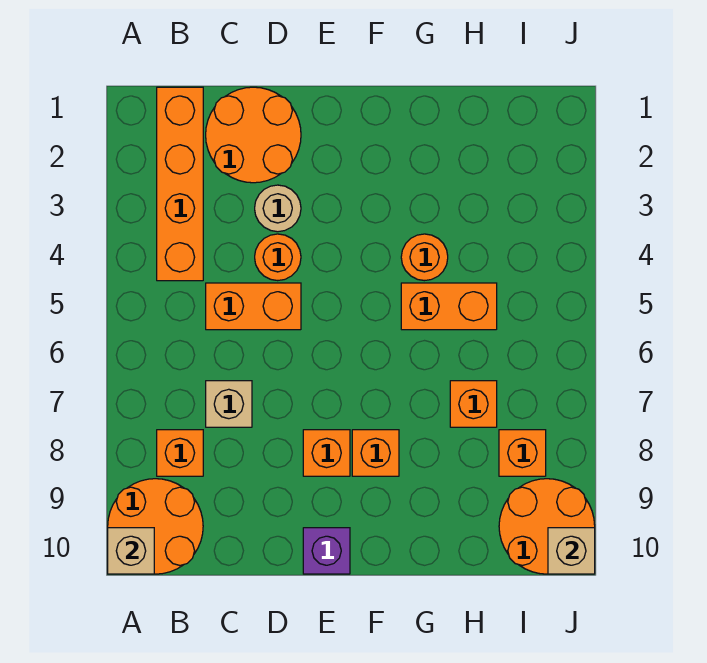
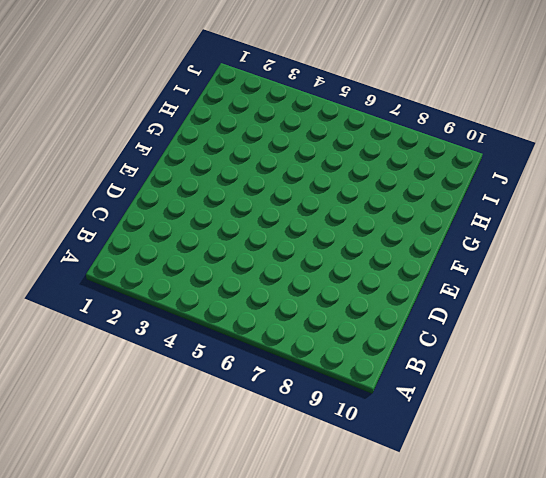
none -> orange round brick A9:B10 level 1
none -> orange brick B1:B4 level 1
none -> orange brick B8 level 1

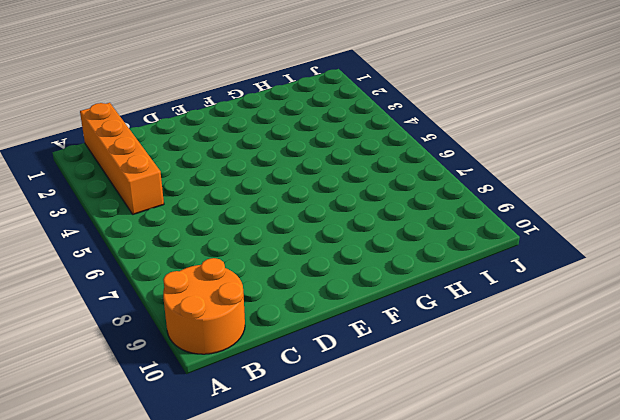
none -> orange brick B8 level 1
none -> orange round brick C1:D2 level 1
none -> orange brick C5:D5 level 1

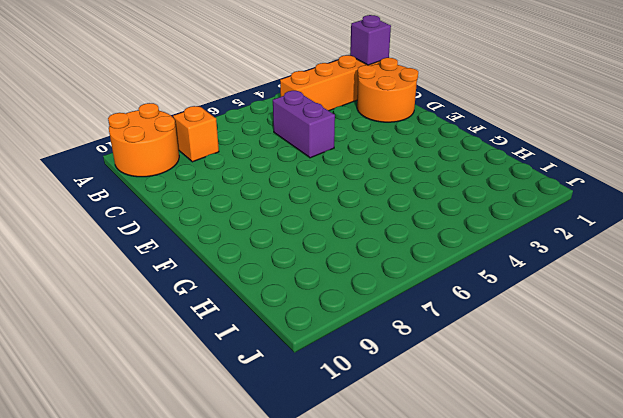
purple brick B1 level 2 -> purple brick E10 level 1
purple brick C5:D5 level 1 -> orange brick C5:D5 level 1
none -> tan brick C7 level 1
none -> tan round brick D3 level 1
none -> orange round brick D4 level 1

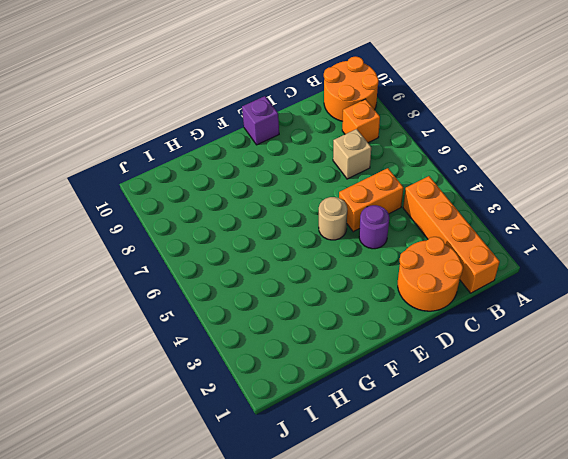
purple round brick D4 level 1 -> orange round brick D4 level 1
tan round brick E5 level 1 -> tan round brick D3 level 1
none -> orange brick E8 level 1
none -> orange brick F8 level 1
none -> orange round brick G4 level 1

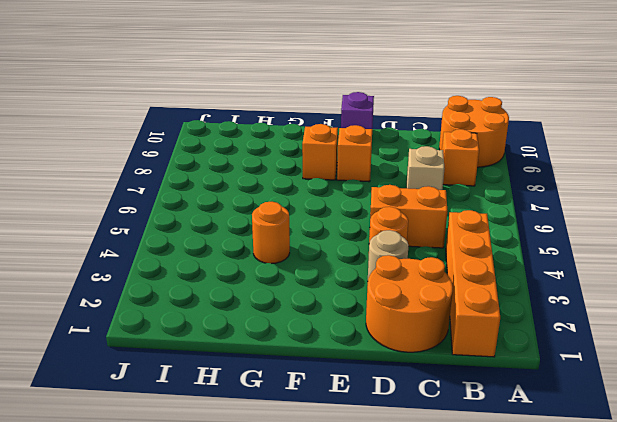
none -> orange brick G5:H5 level 1
none -> orange brick H7 level 1
none -> orange brick I8 level 1

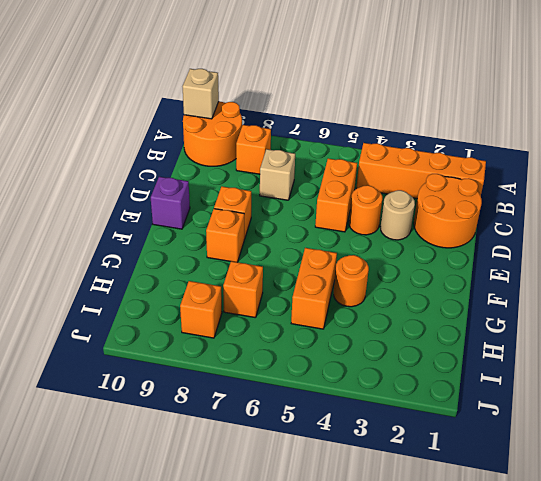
none -> orange round brick I9:J10 level 1
none -> tan brick J10 level 2

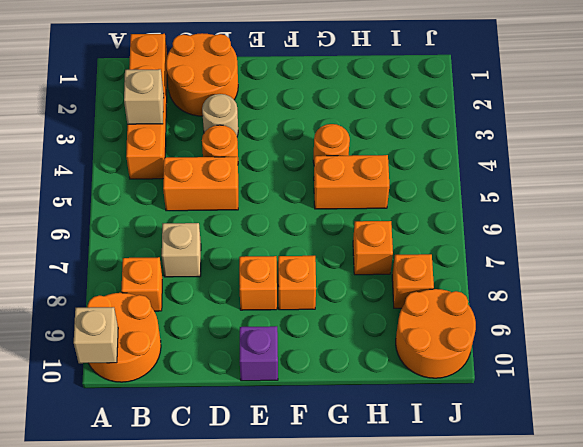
tan brick B3 level 2 -> tan brick J10 level 2

